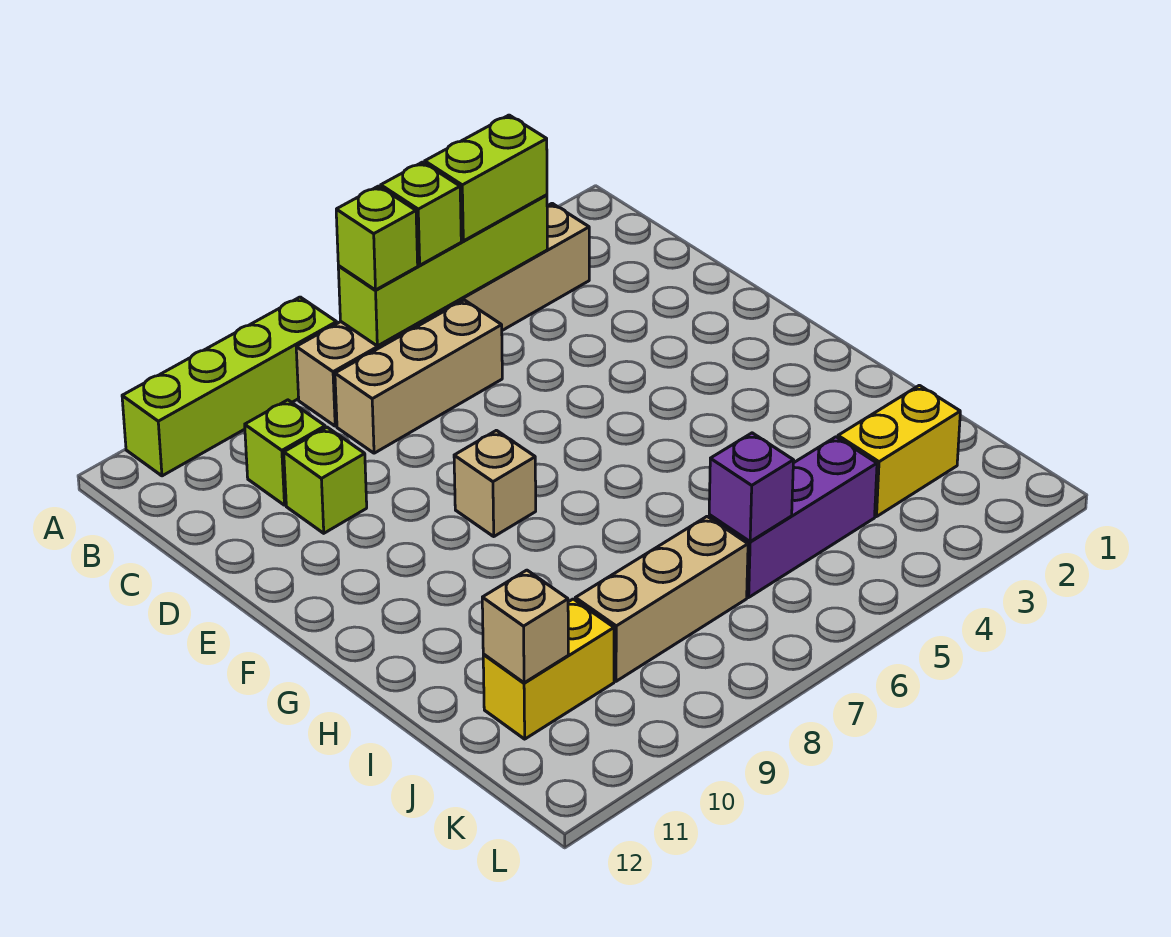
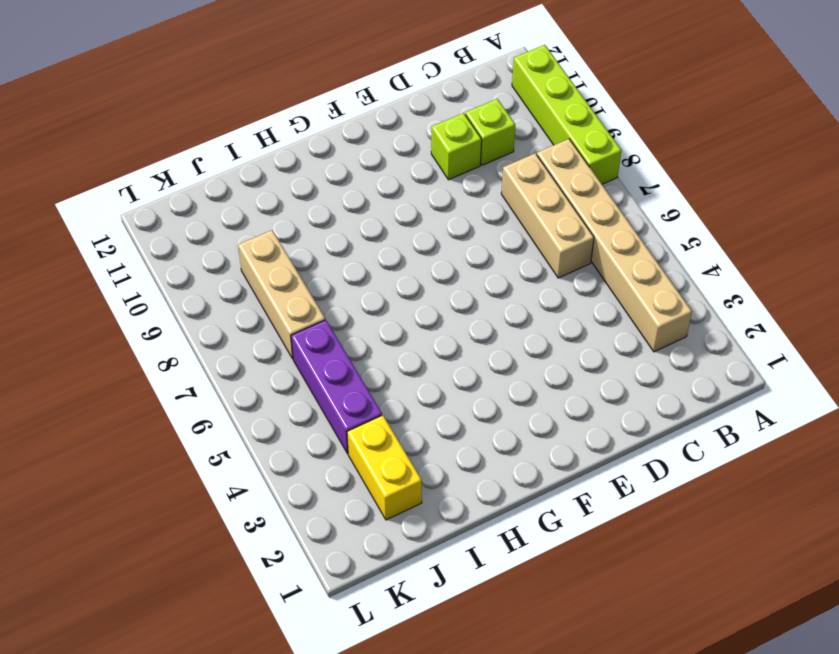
none -> tan brick F8 level 1
none -> yellow brick J10:J11 level 1
none -> lime brick B4:B7 level 2

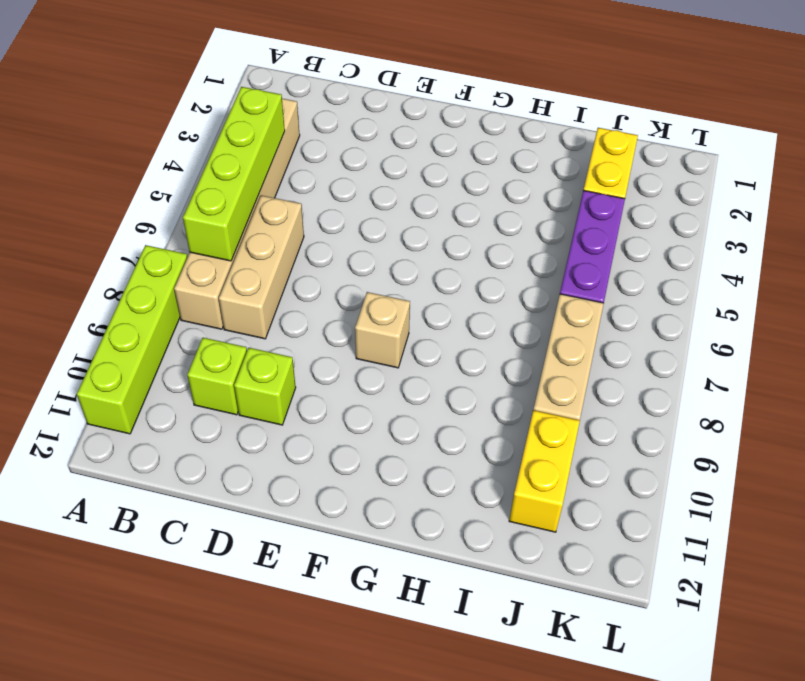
none -> purple brick J6 level 2
none -> tan brick J11 level 2
none -> lime brick B4:B5 level 3

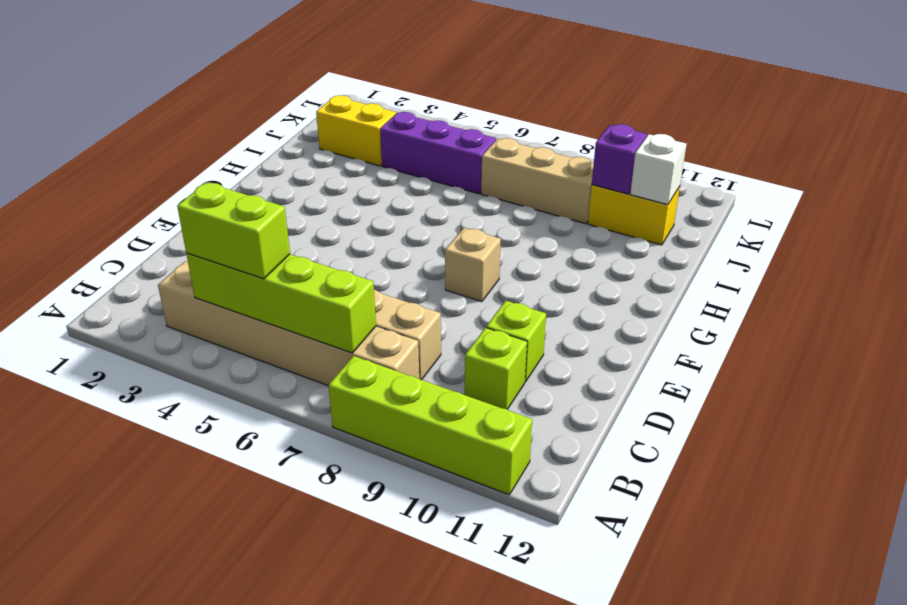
purple brick J10 level 2 -> purple brick J6 level 2
white brick J11 level 2 -> tan brick J11 level 2
none -> lime brick B6 level 3
none -> lime brick B7 level 3

